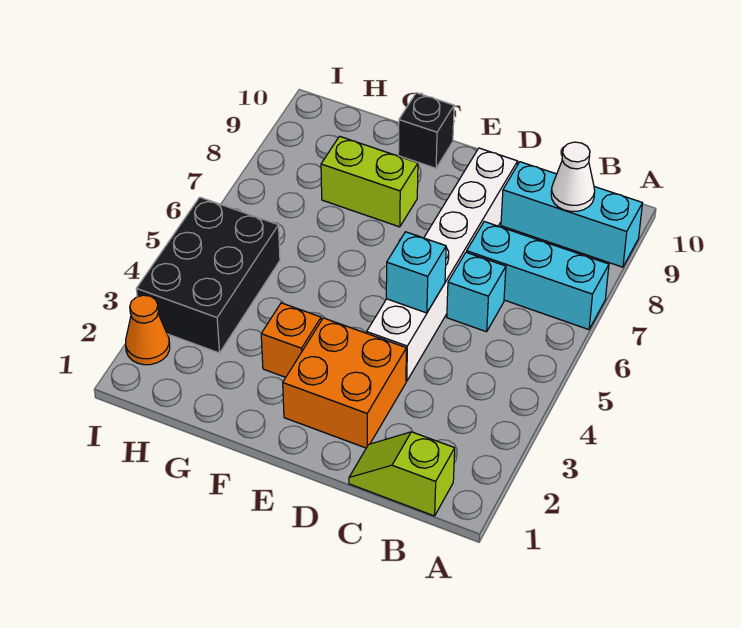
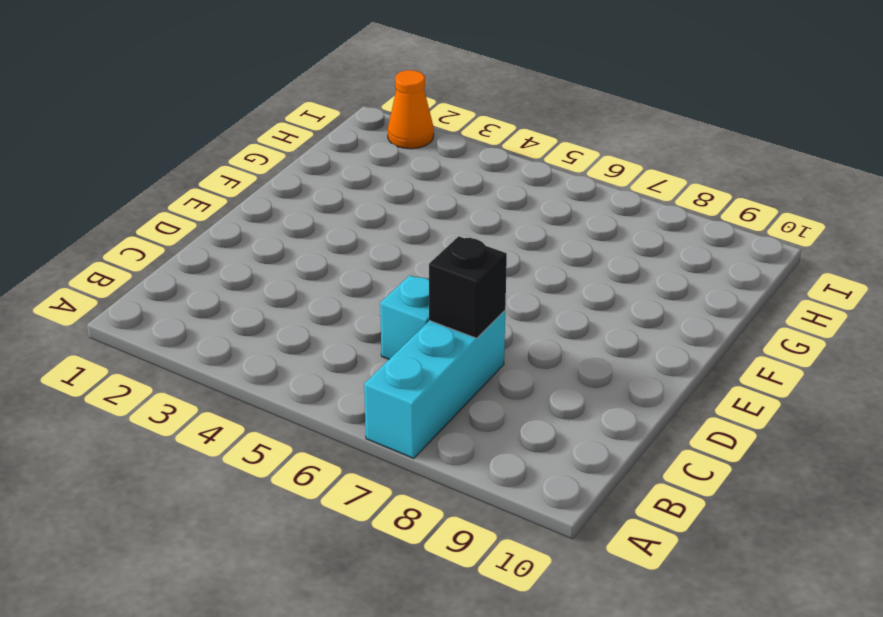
black brick C7 level 2 -> black brick F10 level 1
none -> cyan brick A9:C9 level 1
none -> lime slope B1:C1 level 1 top B
none -> orange brick D2:E3 level 1

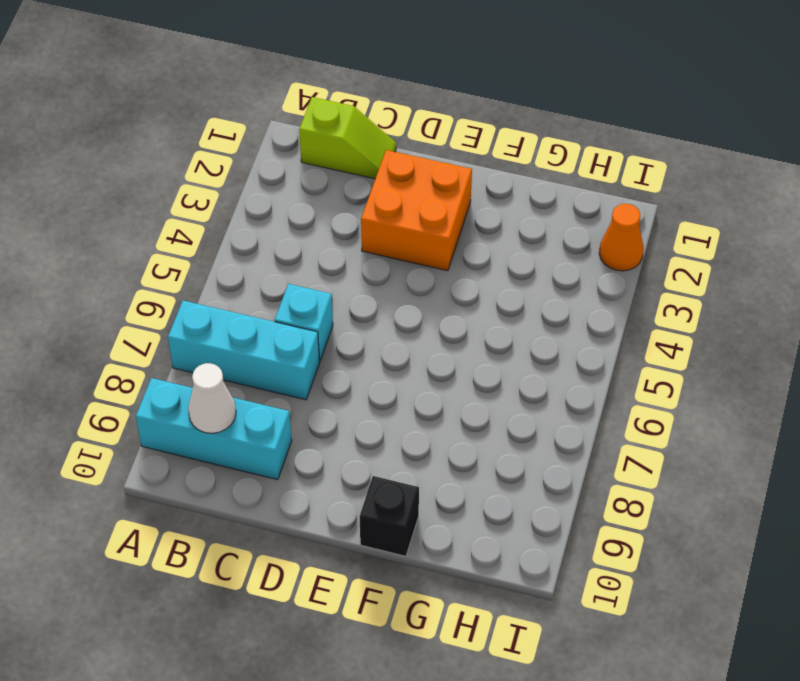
none -> white brick D4:D9 level 1
none -> orange brick F3 level 1
none -> lime brick F8:G8 level 1

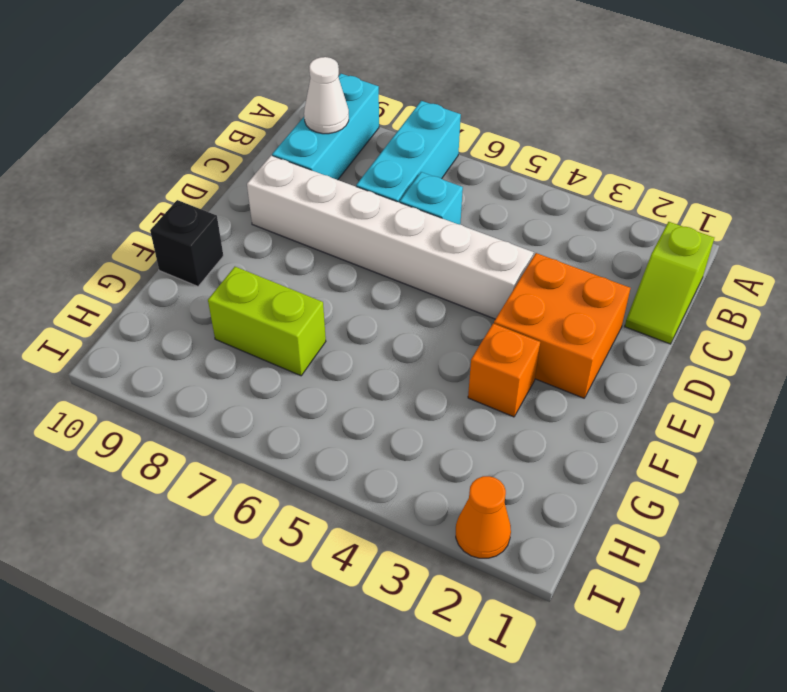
lime brick G7:G8 level 1 -> lime brick F8:G8 level 1
none -> black brick H3:I5 level 1
none -> cyan brick D5 level 2

